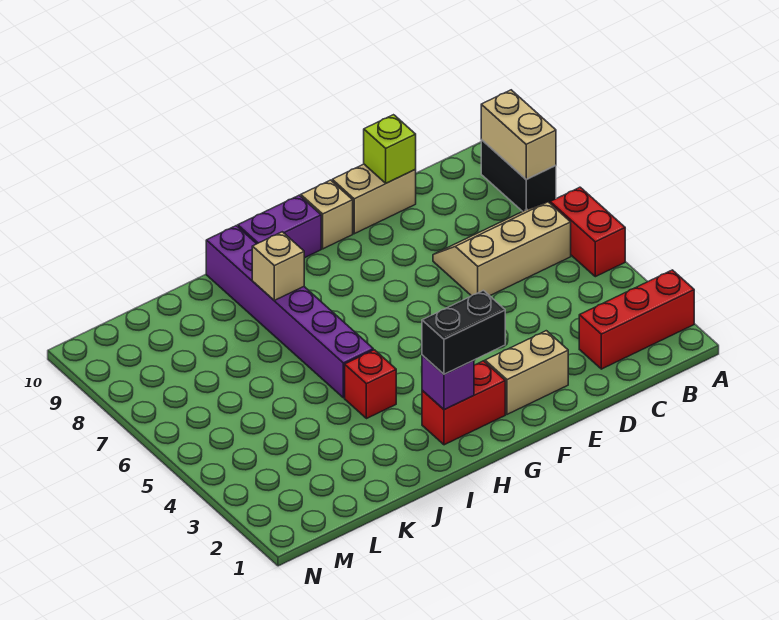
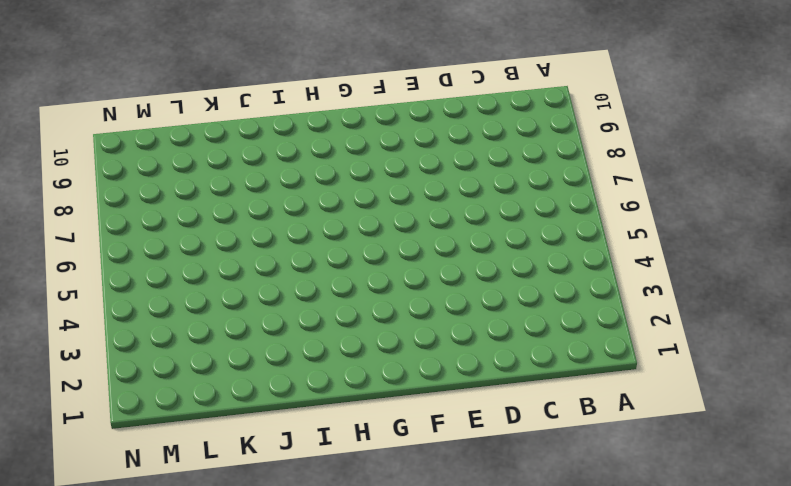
none -> red brick A2:C2 level 1
none -> red brick A5:A6 level 1
none -> black brick A8:A9 level 1

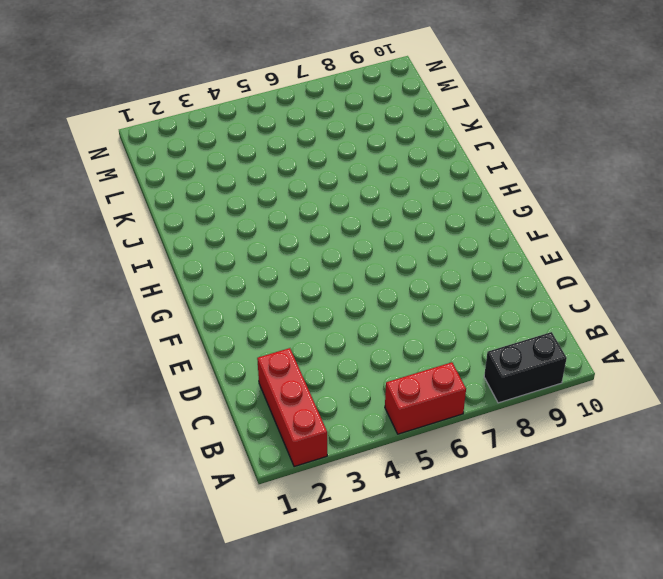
none -> tan slope B6:D7 level 1 top 6
none -> tan brick D10:E10 level 1
none -> tan brick E2:F2 level 1

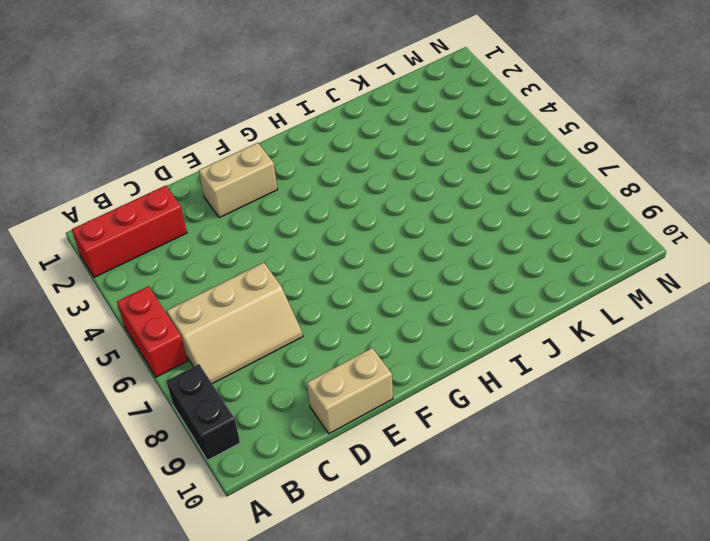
none -> tan brick F10 level 1
none -> red brick G2:H2 level 1
none -> purple brick G10:H10 level 1

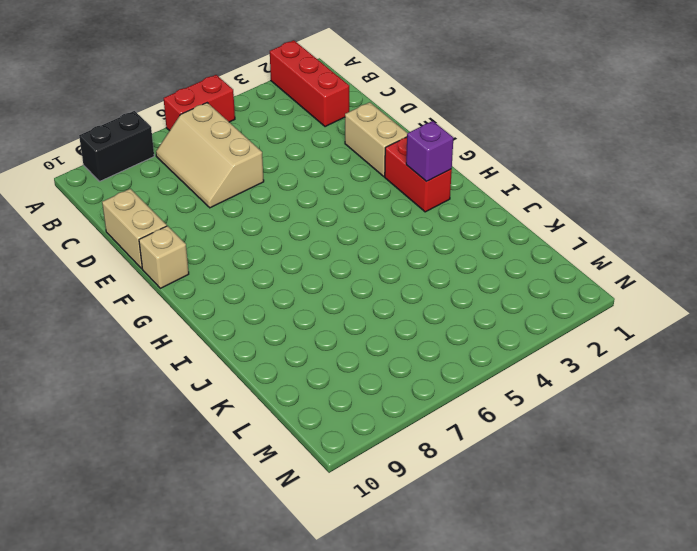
none -> purple brick G10:H10 level 1
none -> red brick I4 level 1
none -> purple brick I5:I10 level 1

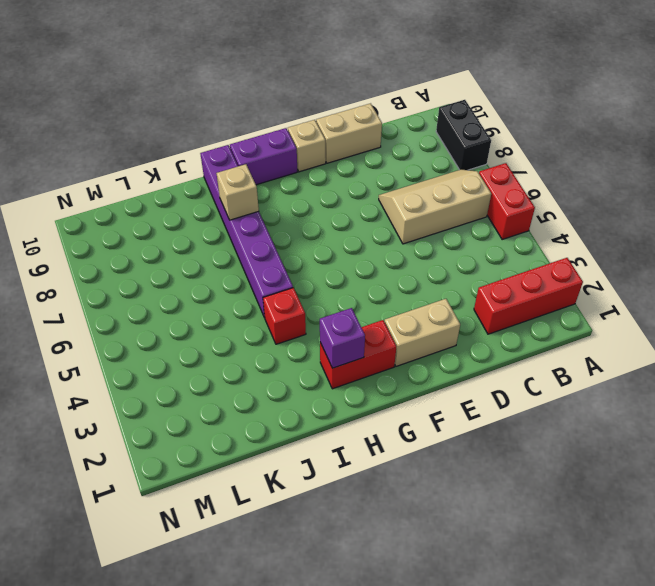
none -> tan brick A8:A9 level 2
none -> lime brick D10 level 2
none -> black brick G2:H2 level 3

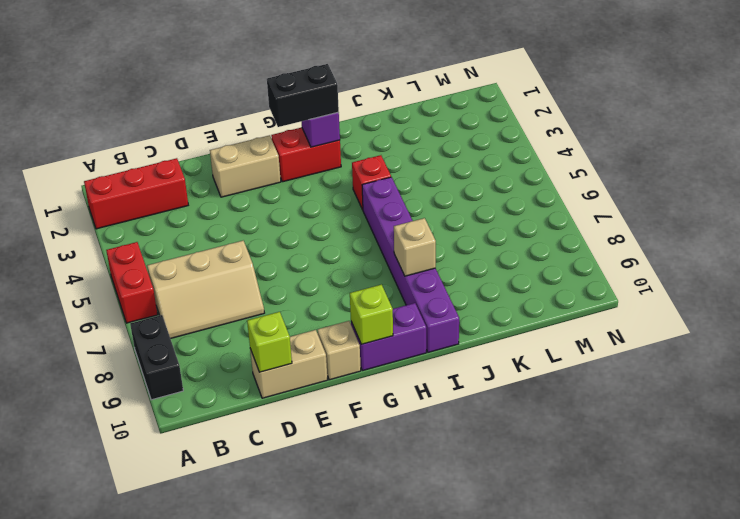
lime brick G10 level 2 -> none
none -> tan brick A8:A9 level 2

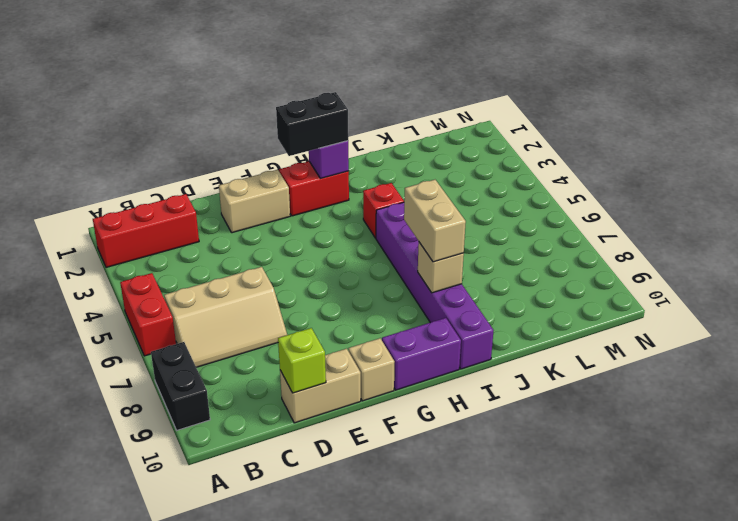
tan brick I7:I8 level 3 -> tan brick A8:A9 level 2

